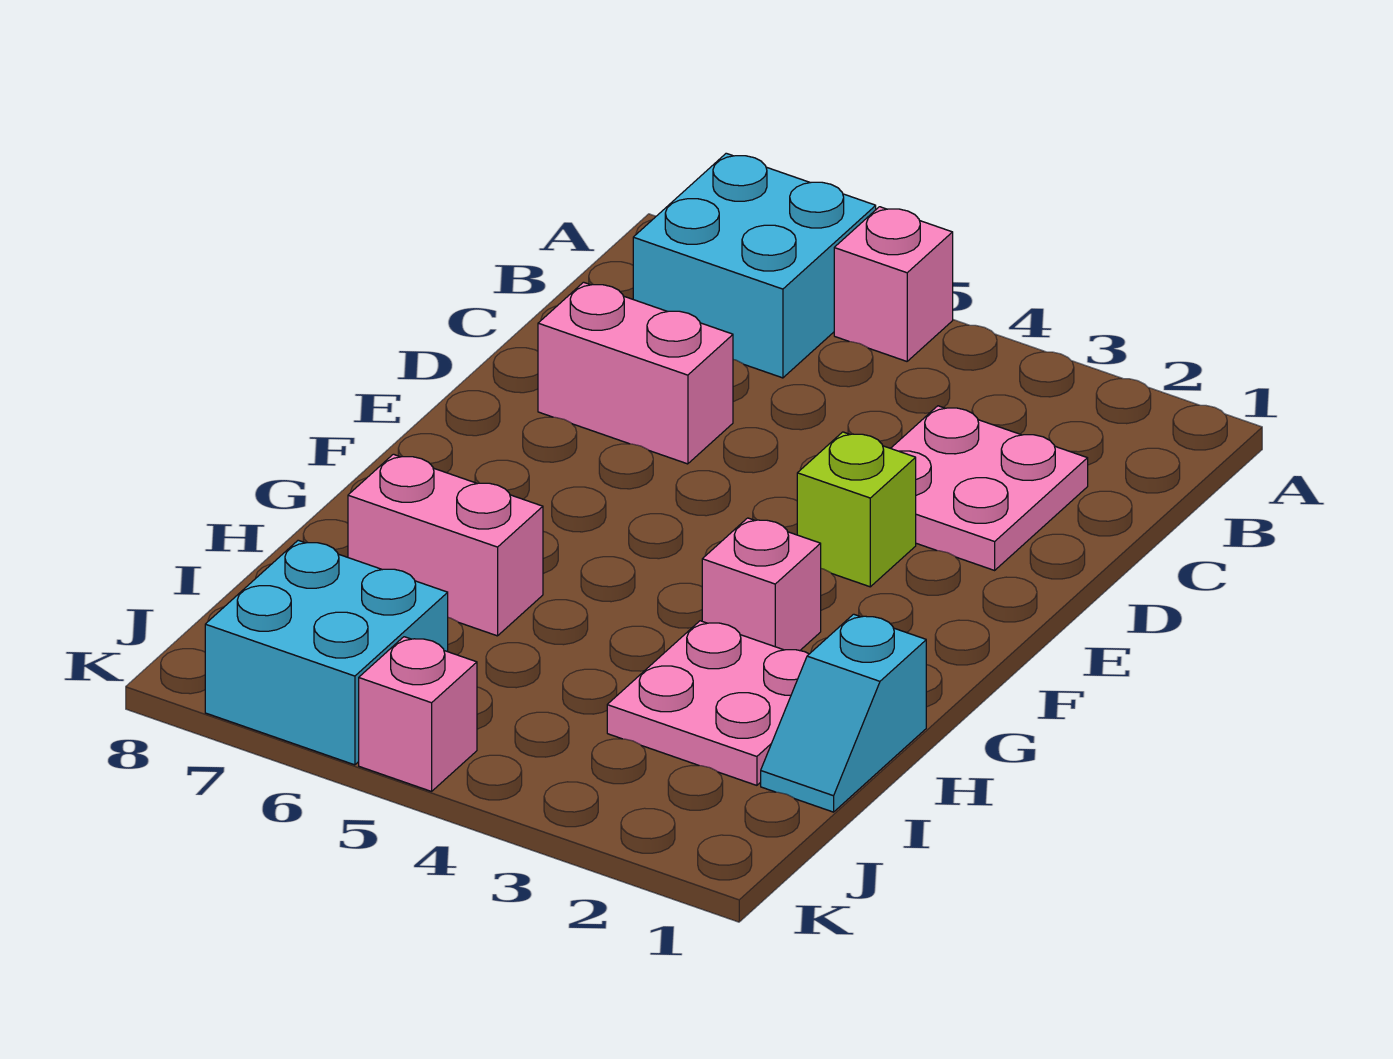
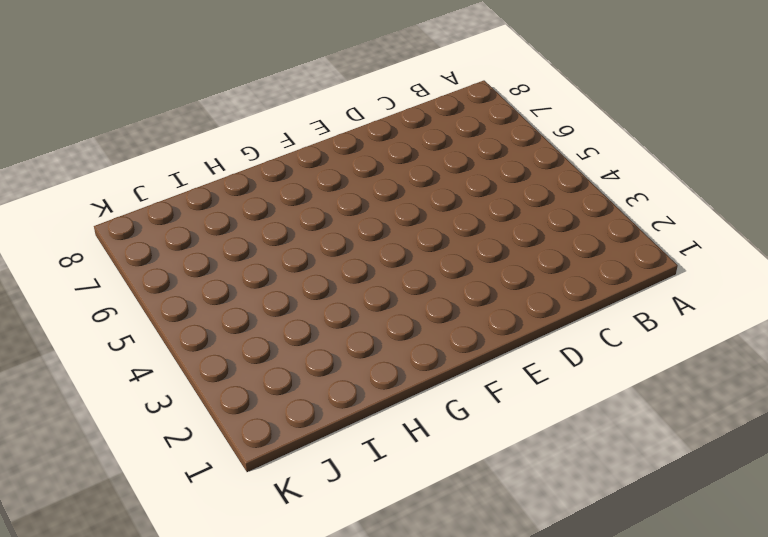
none -> pink brick A5 level 1
none -> cyan brick A6:B7 level 1

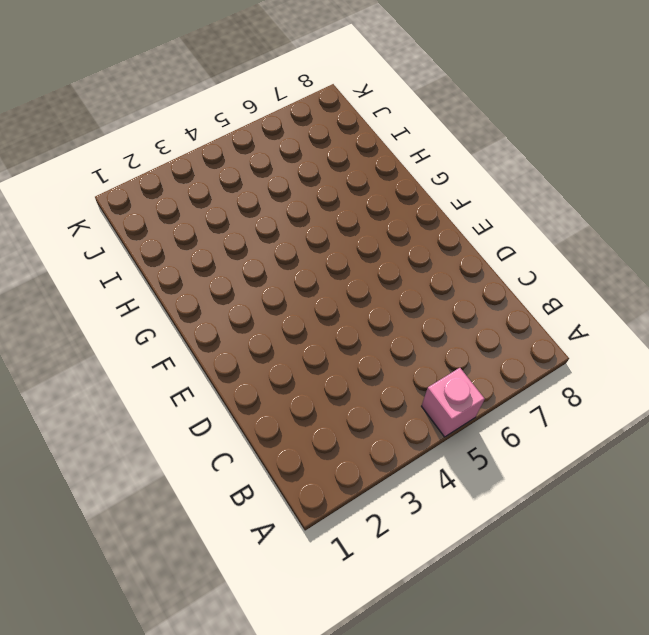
none -> cyan brick A6:B7 level 1
none -> pink plate C2:D3 level 1

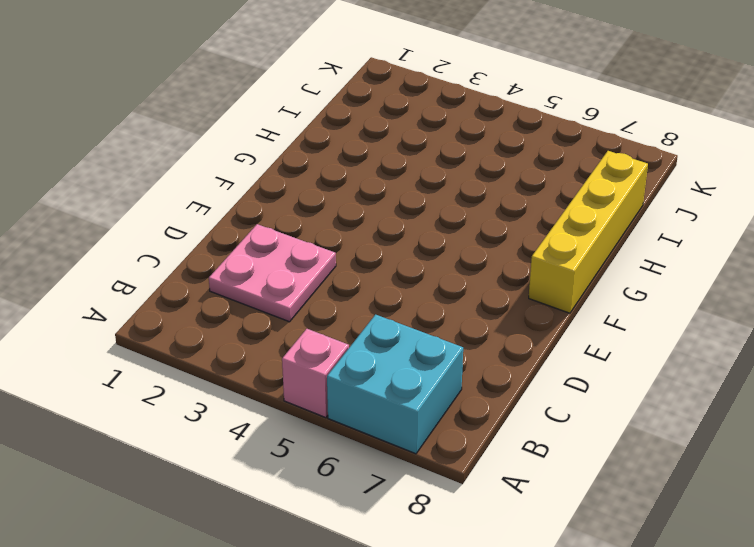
yellow brick F8:I8 level 1 -> none
none -> pink brick D6:D7 level 1
none -> lime brick E3 level 1

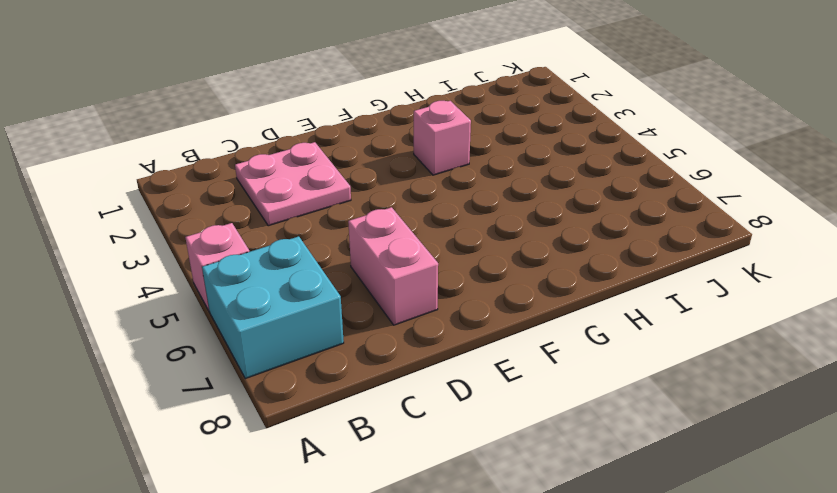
none -> lime brick E3 level 1
none -> cyan slope H1:I1 level 1 top H

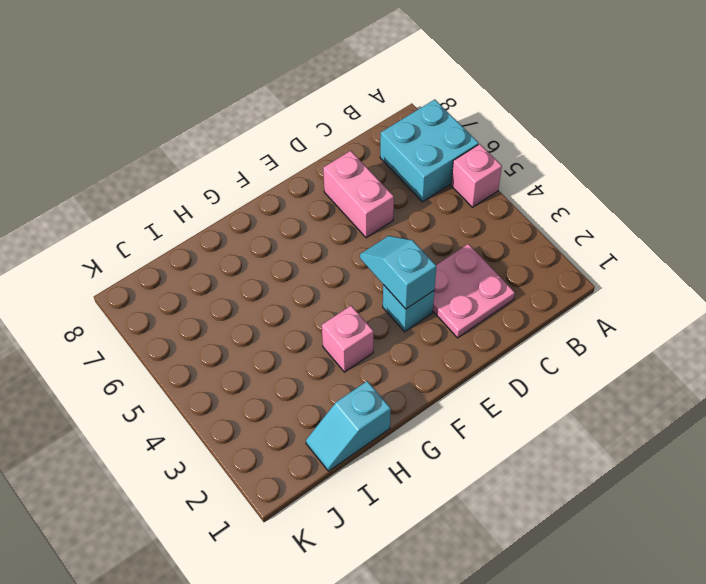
cyan brick E3 level 1 -> lime brick E3 level 1
cyan slope E3:E4 level 2 top 3 -> none
none -> pink plate H2:I3 level 1
none -> pink brick H6:H7 level 1

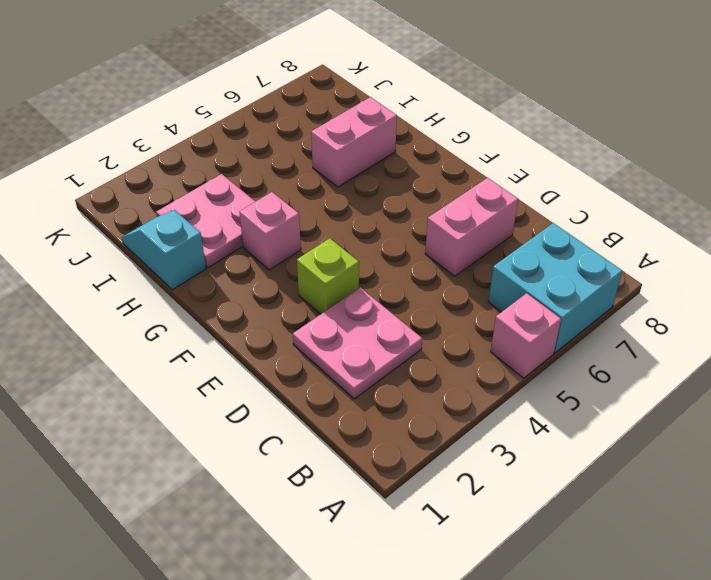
none -> cyan brick J6:K7 level 1
none -> pink brick K5 level 1

